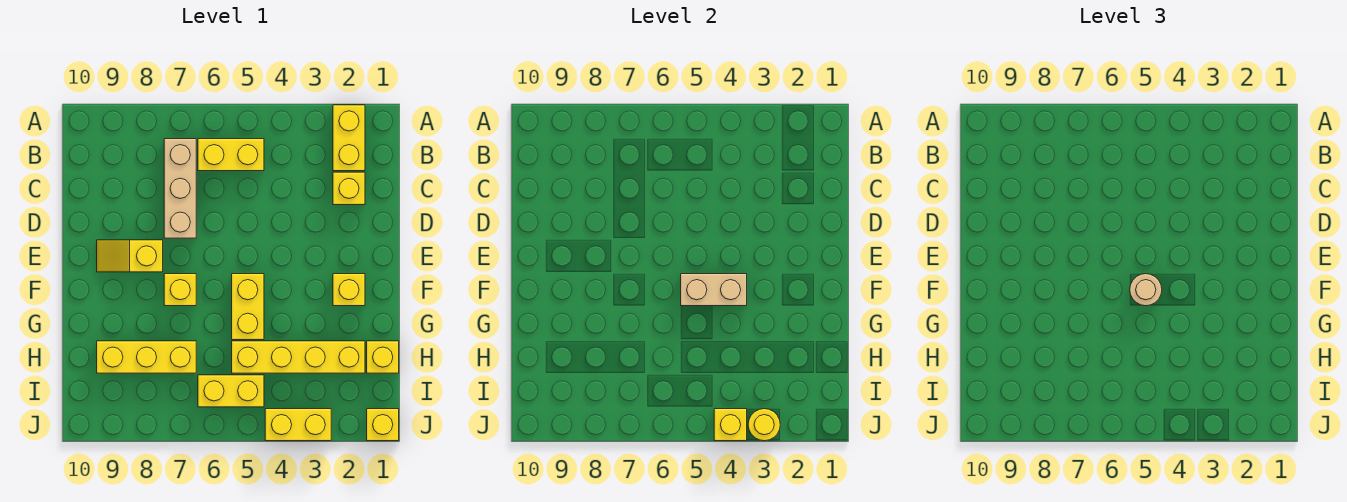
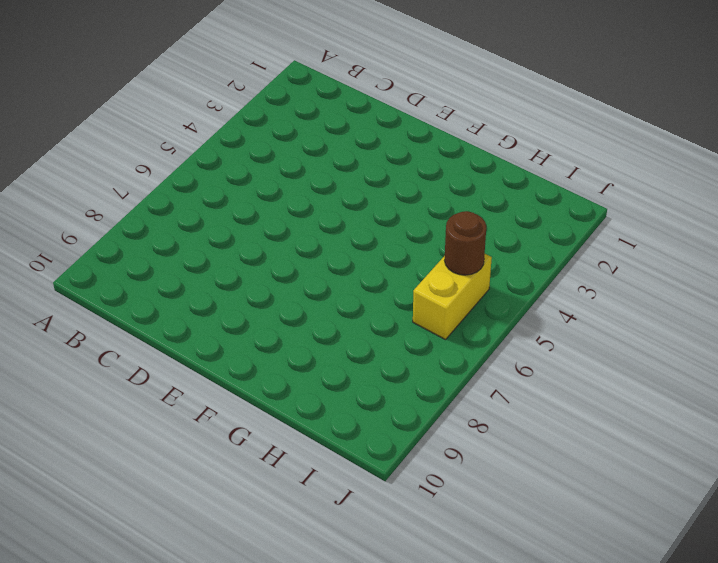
brown round brick I5 level 2 -> none
none -> yellow brick A2:B2 level 1
none -> yellow brick B5:B6 level 1
none -> tan brick B7:D7 level 1

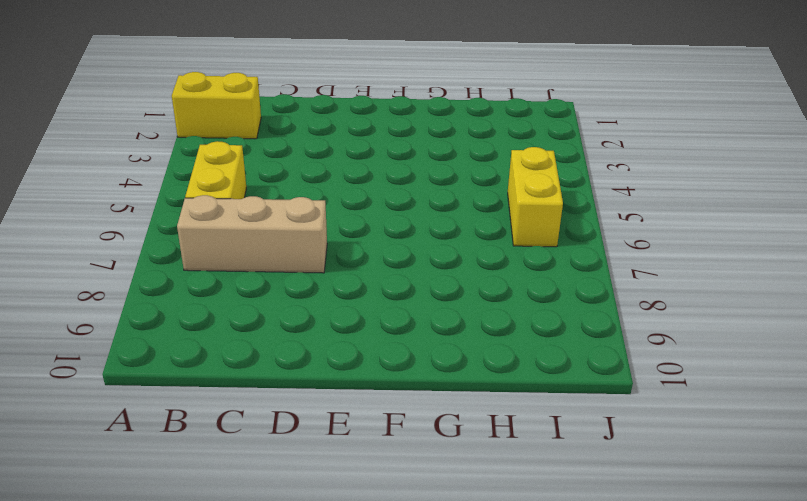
none -> yellow brick C2 level 1
none -> yellow slope E8:E9 level 1 top 8
none -> yellow brick F2 level 1

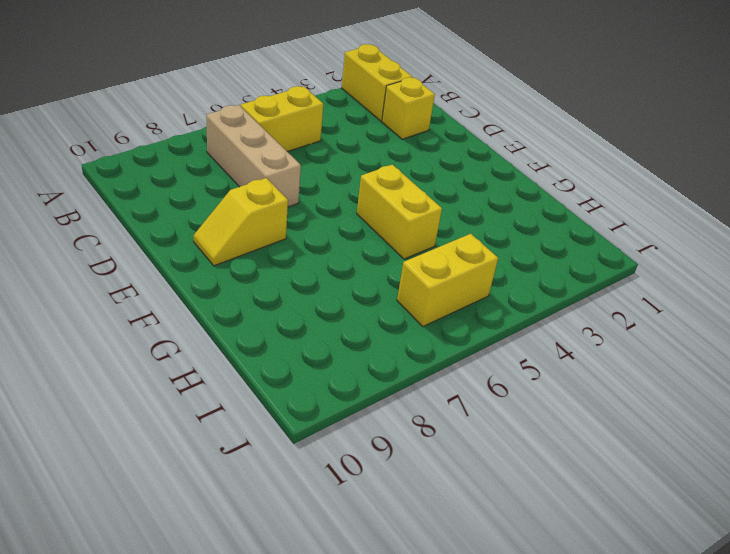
none -> yellow brick F2 level 1
none -> yellow brick F7 level 1
none -> yellow brick H1 level 1

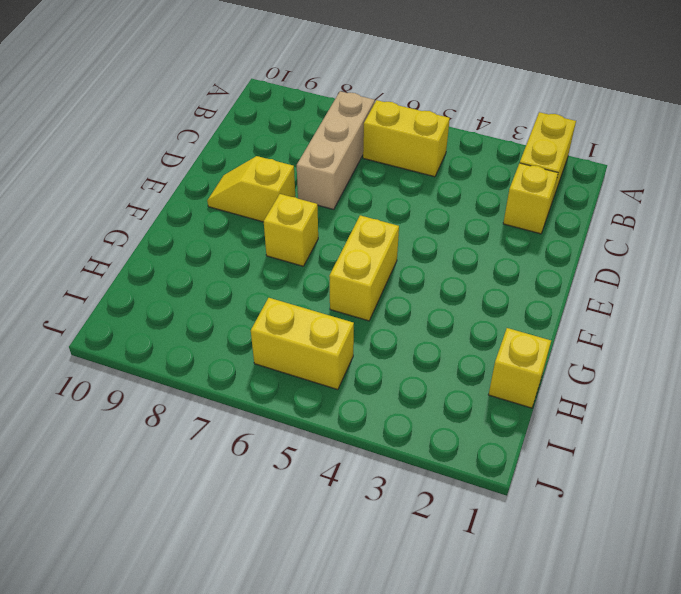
none -> yellow brick F2 level 1
none -> yellow brick H2:H5 level 1
none -> yellow brick H7:H9 level 1

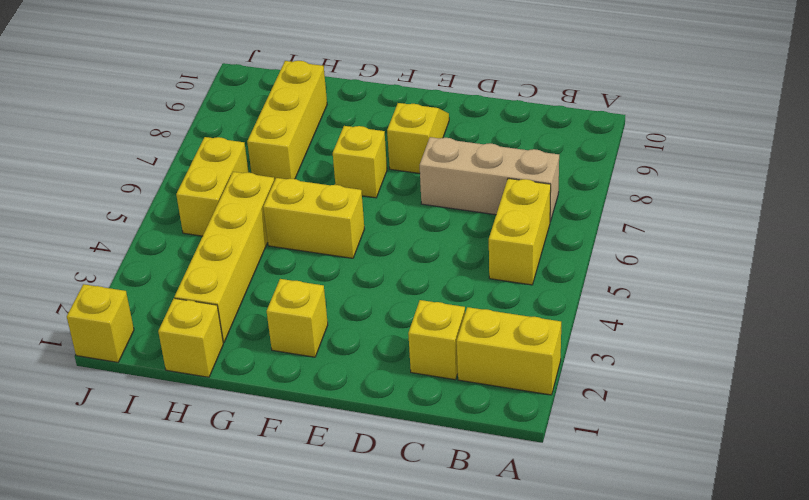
none -> yellow brick J3:J4 level 1
none -> tan brick F4:F5 level 2
none -> yellow round brick J3 level 2

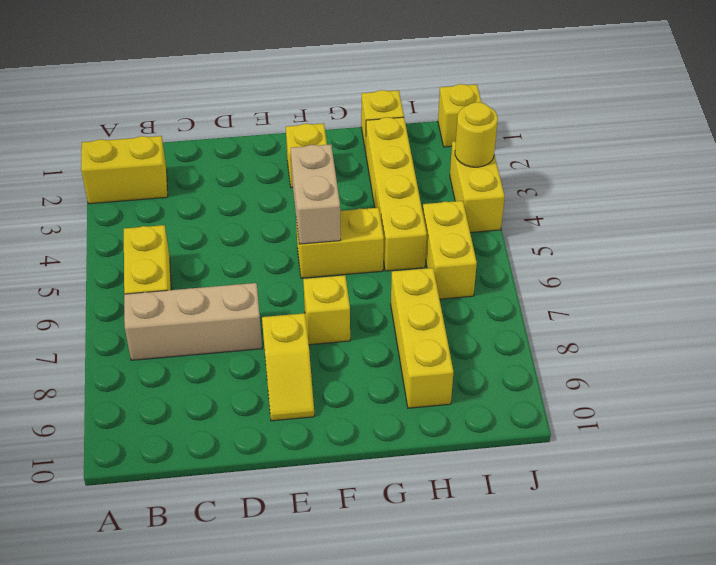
none -> yellow brick C2 level 1
none -> yellow brick J4 level 2
none -> tan round brick F5 level 3

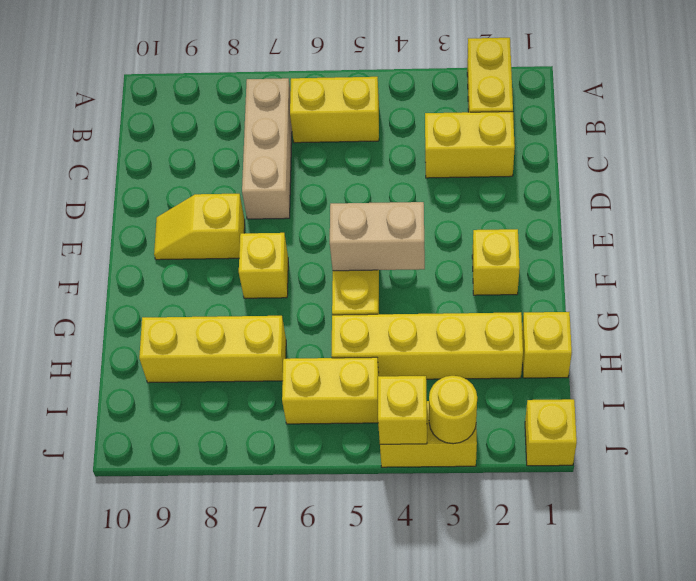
yellow brick C2:C3 level 1 -> yellow brick C2 level 1
none -> tan round brick F5 level 3

